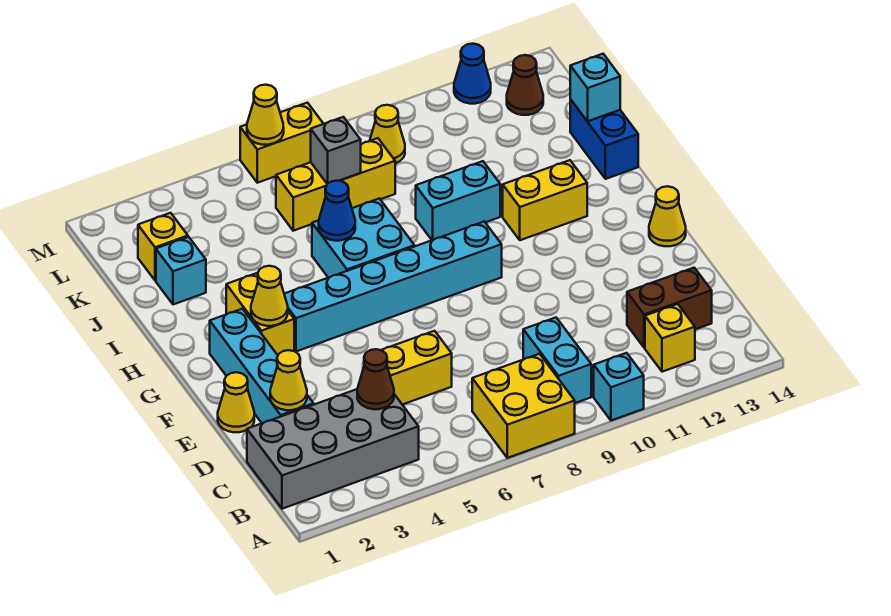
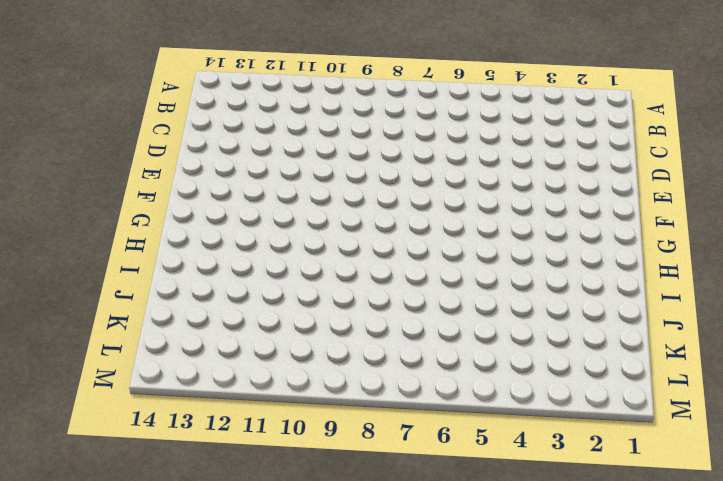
none -> yellow brick A7:B8 level 1
none -> cyan brick A10 level 1
none -> grey brick B1:C4 level 1
none -> cyan brick B9:C9 level 1

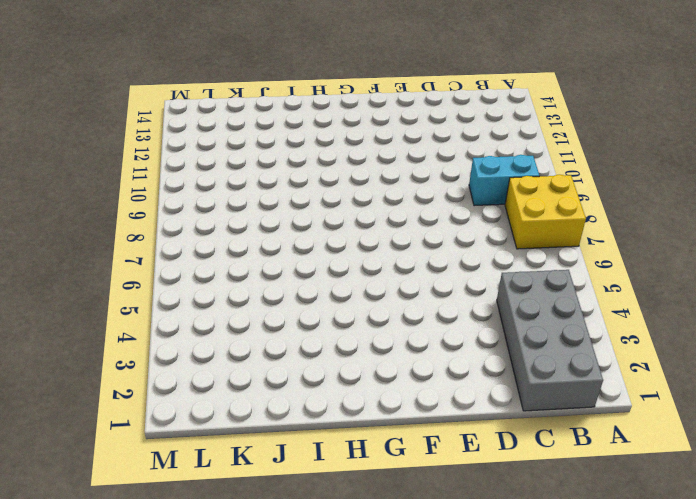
none -> cyan brick A10 level 1
none -> yellow brick B12 level 1
none -> brown brick C12:C13 level 1
none -> cyan brick D2:G2 level 1

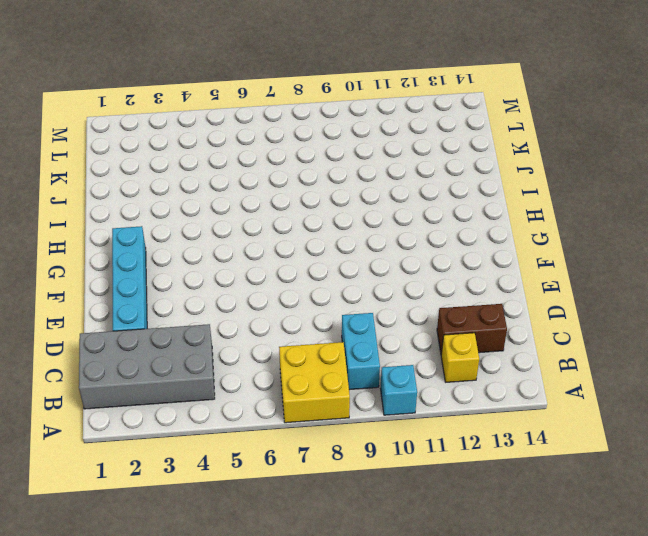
none -> yellow brick D5:D6 level 1
none -> yellow cone E1 level 1
none -> yellow cone F14 level 1
none -> yellow brick G3:H3 level 1

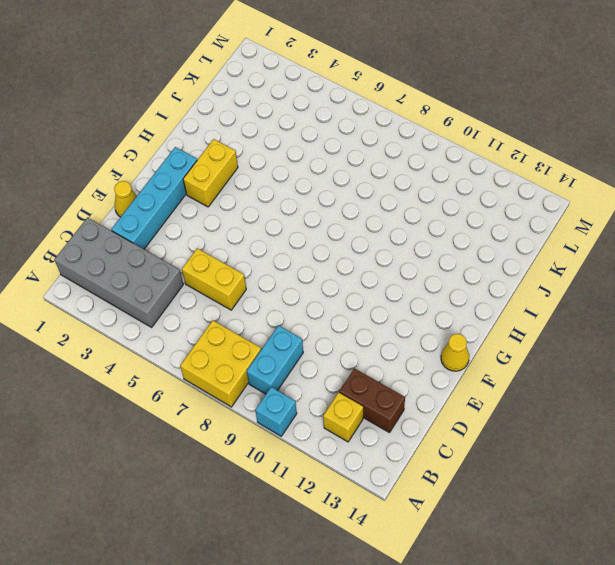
none -> cyan brick G4:G9 level 1
none -> cyan brick H6:I7 level 1
none -> yellow brick H11:H12 level 1
none -> cyan brick I9:I10 level 1

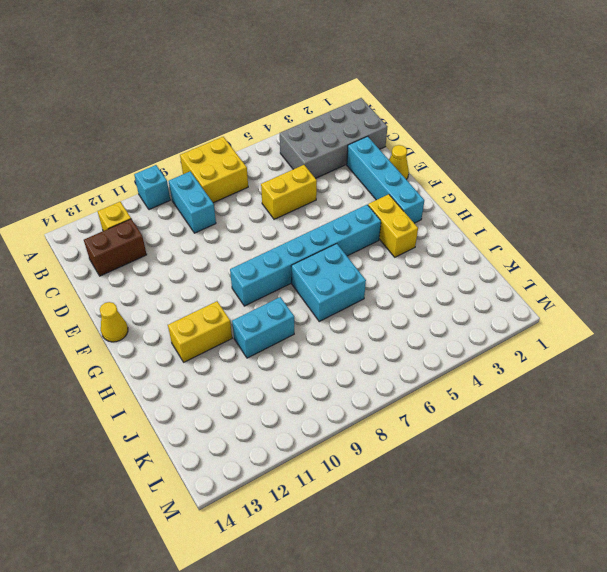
none -> blue brick I14:J14 level 1
none -> cyan brick J2 level 1
none -> yellow brick K2 level 1
none -> yellow brick K6:K8 level 1

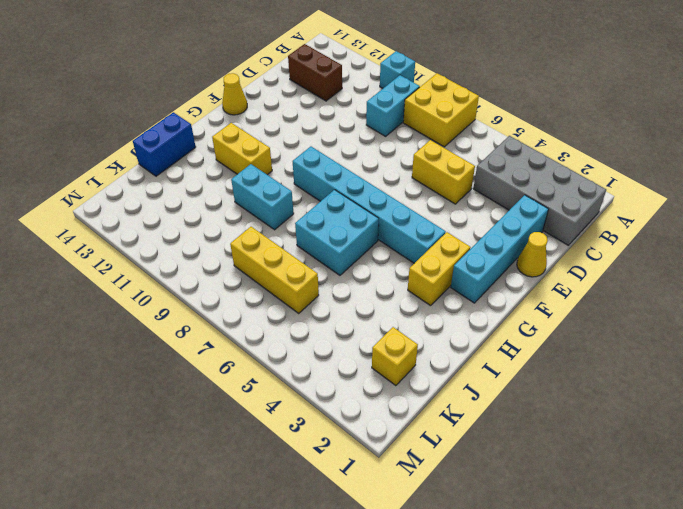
none -> yellow brick B12 level 1
none -> cyan brick J2 level 1
none -> yellow cone L9 level 1
none -> brown cone L13 level 1

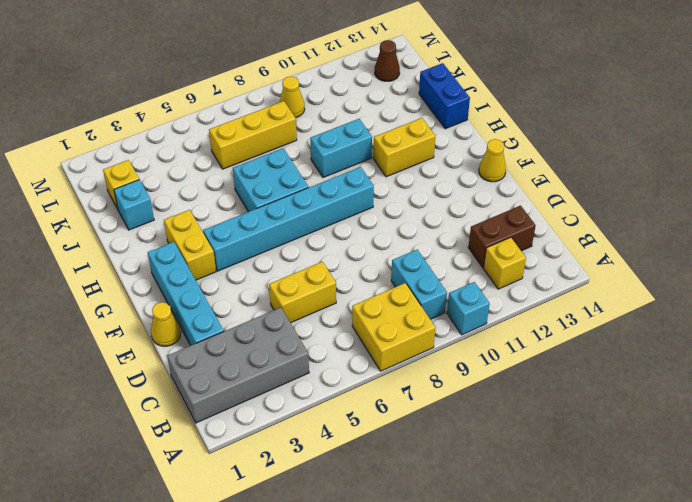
none -> yellow brick M6:M7 level 1
none -> blue cone M12 level 1
none -> brown cone C4 level 2
none -> yellow cone D2 level 2

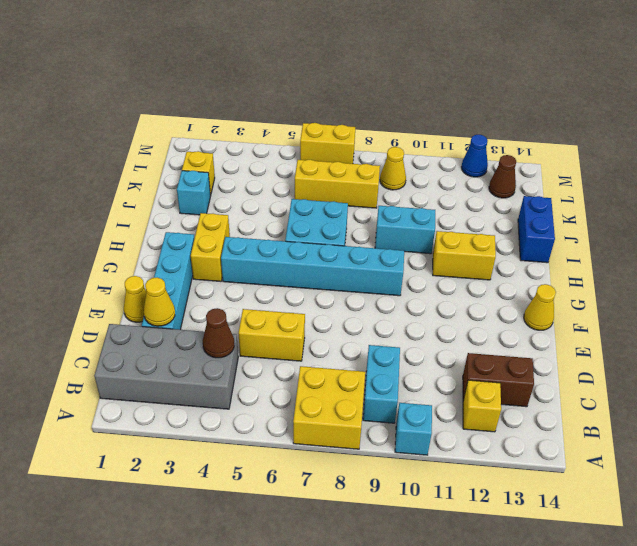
none -> yellow cone G3 level 2
none -> blue cone I6 level 2
none -> cyan brick J14 level 2
none -> grey brick K7 level 2

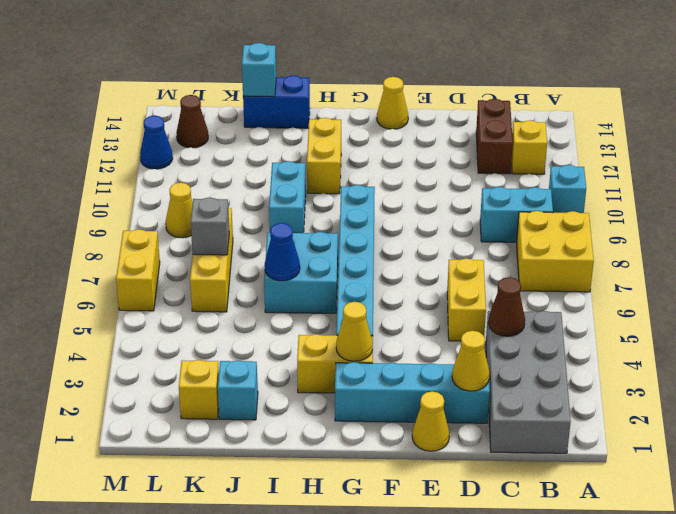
none -> yellow cone M6 level 2

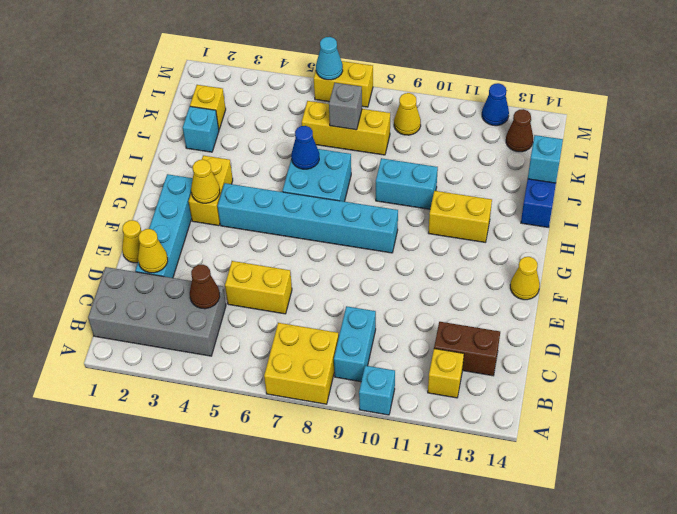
cyan cone M6 level 2 -> yellow cone M6 level 2

